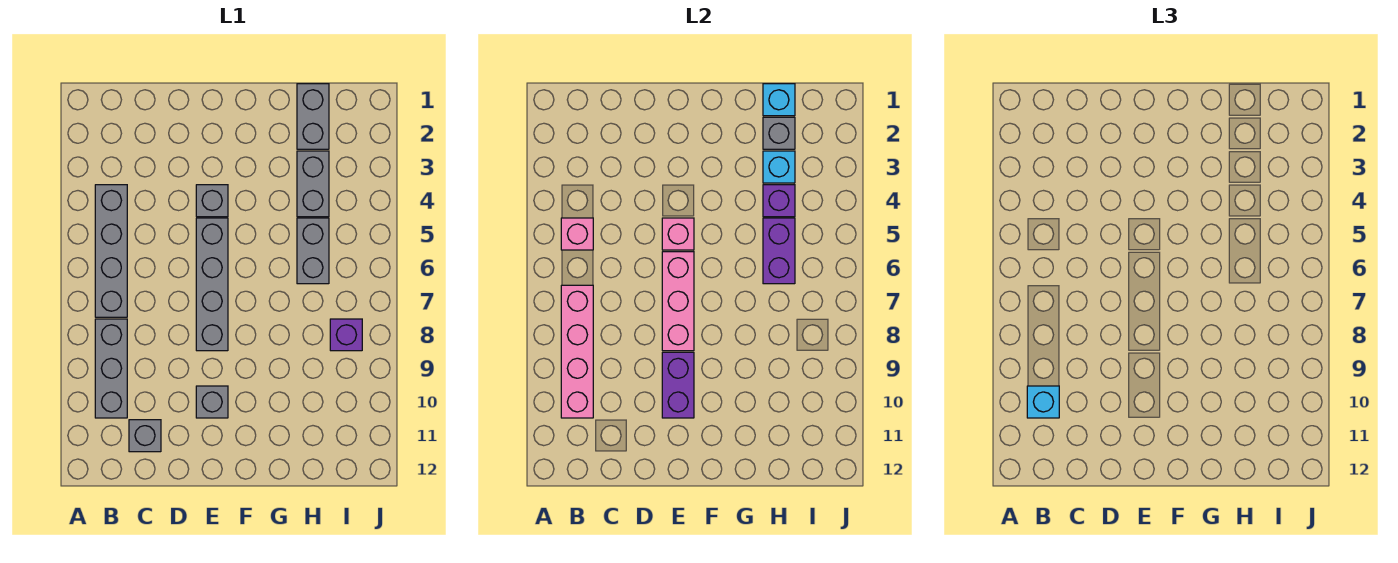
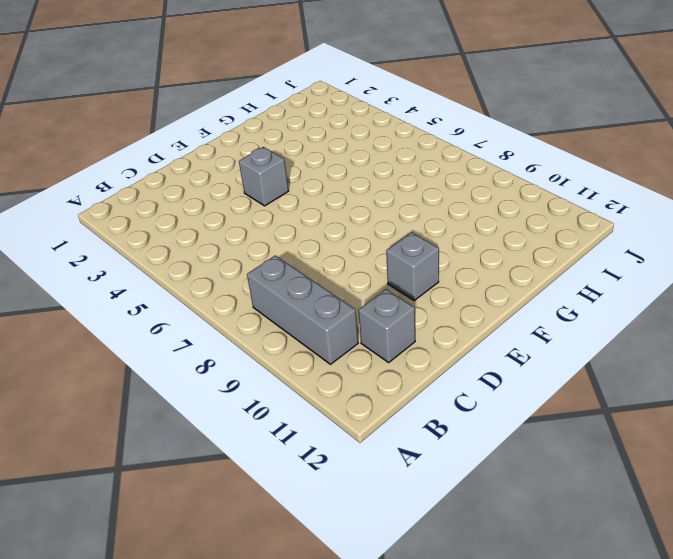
none -> grey brick B4:B7 level 1
none -> grey brick E5:E8 level 1
none -> grey brick H1:H2 level 1

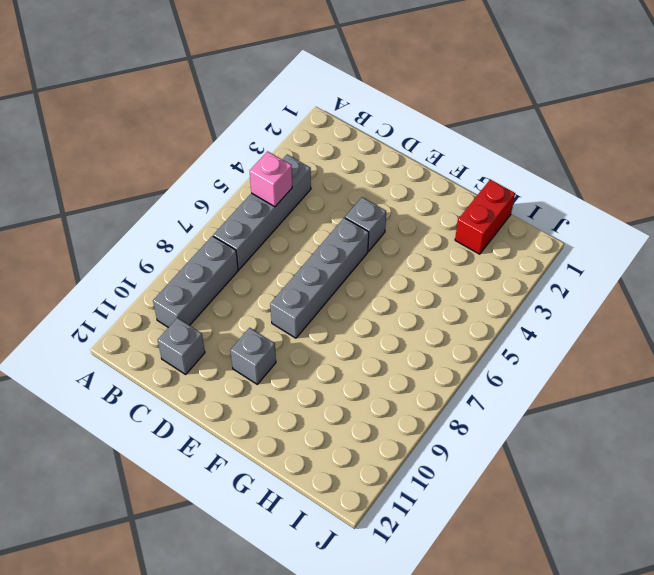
red brick H1:H2 level 1 -> grey brick H1:H2 level 1
none -> grey brick H3:H4 level 1
none -> grey brick H5:H6 level 1
none -> purple brick I8 level 1

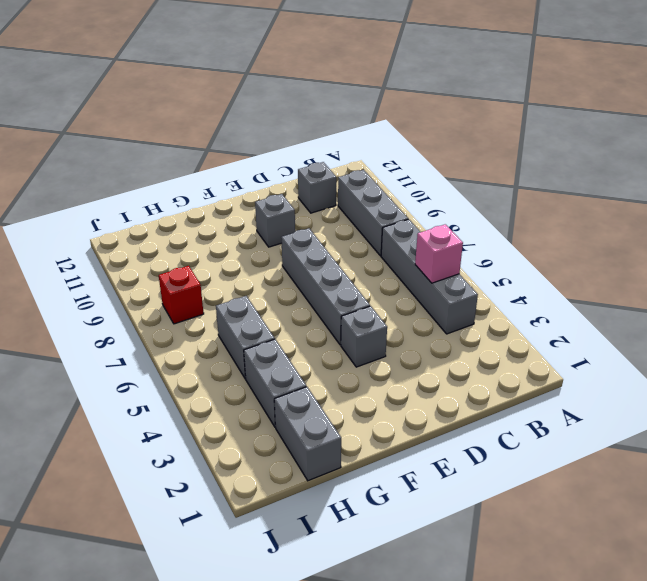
red brick I8 level 1 -> purple brick I8 level 1
none -> pink brick B7:B10 level 2
none -> pink brick E5 level 2
none -> pink brick E6:E8 level 2

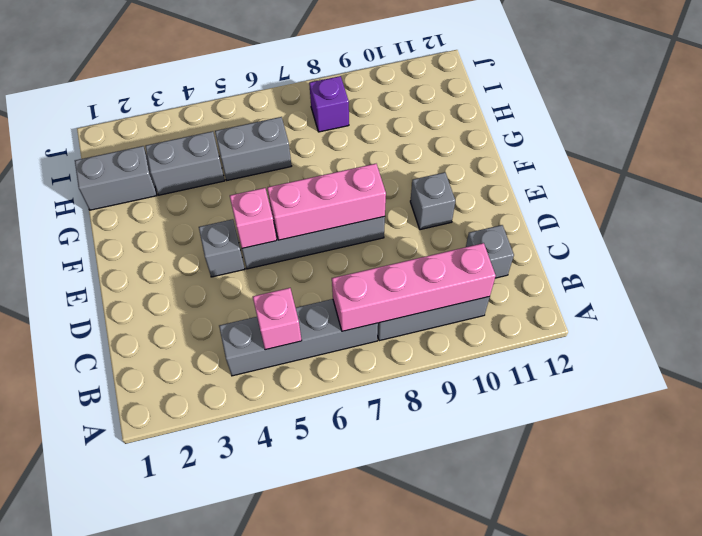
none -> purple brick E9:E10 level 2
none -> cyan brick H1 level 2
none -> grey brick H2 level 2

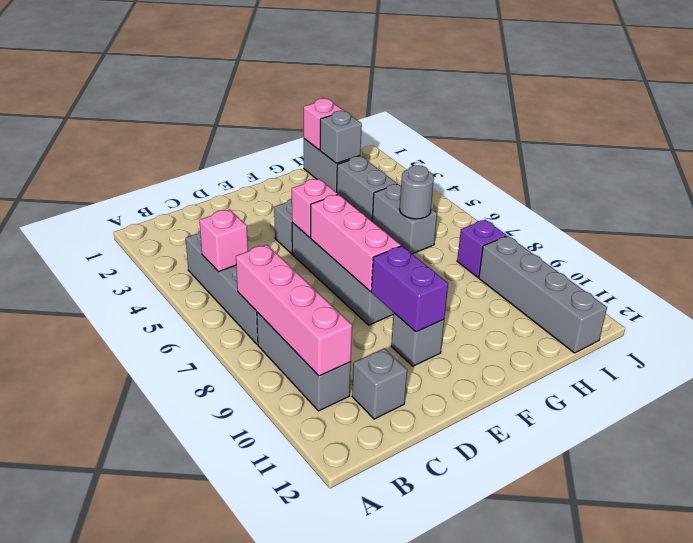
pink brick H1 level 2 -> cyan brick H1 level 2
grey round brick H6 level 2 -> purple brick H5:H6 level 2
grey brick I9:I12 level 1 -> none
none -> cyan brick H3 level 2
none -> purple brick H4 level 2
none -> cyan brick B10 level 3

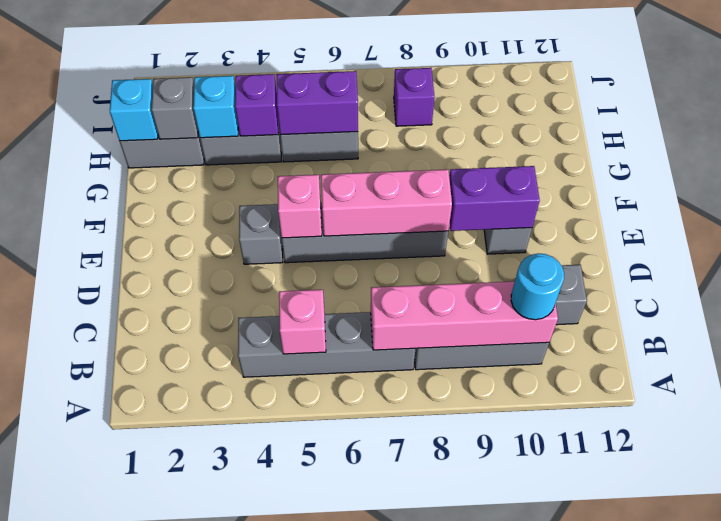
cyan round brick B10 level 3 -> cyan brick B10 level 3

